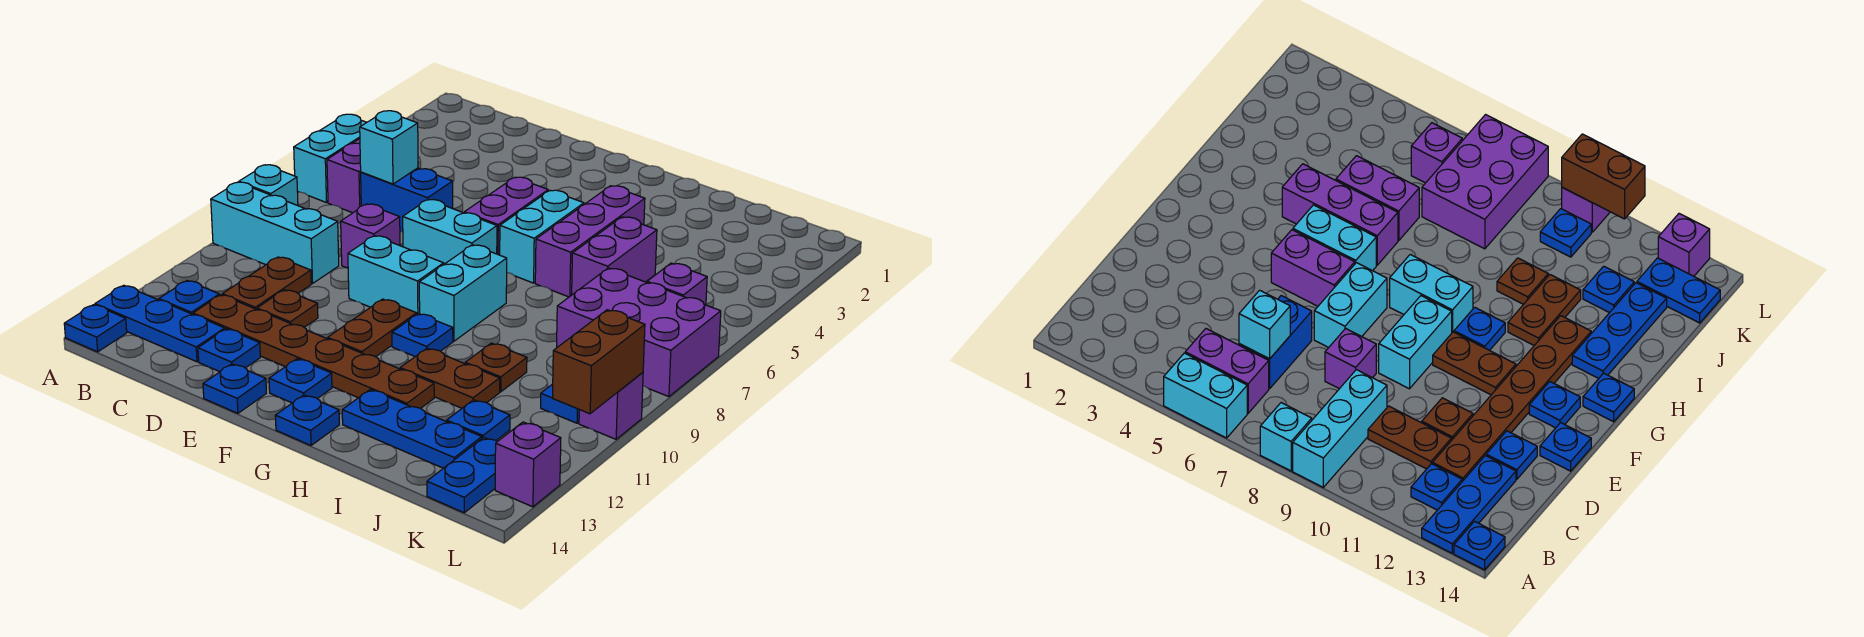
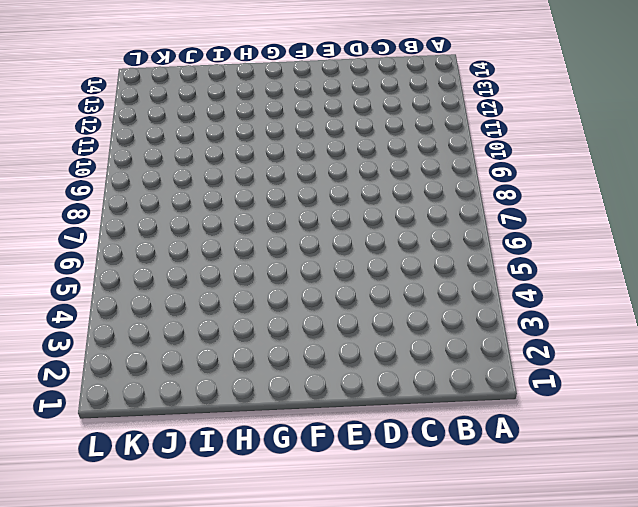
none -> cyan brick A5:A6 level 1
none -> cyan brick A8 level 1
none -> cyan brick A9:C9 level 1
none -> blue plate A13:C13 level 1

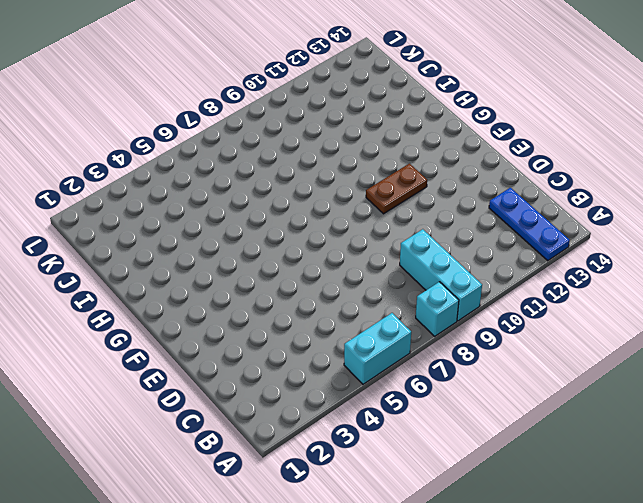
none -> blue plate A14 level 1
none -> purple brick B5:B6 level 1
none -> blue plate B12 level 1
none -> blue brick C6:D6 level 1

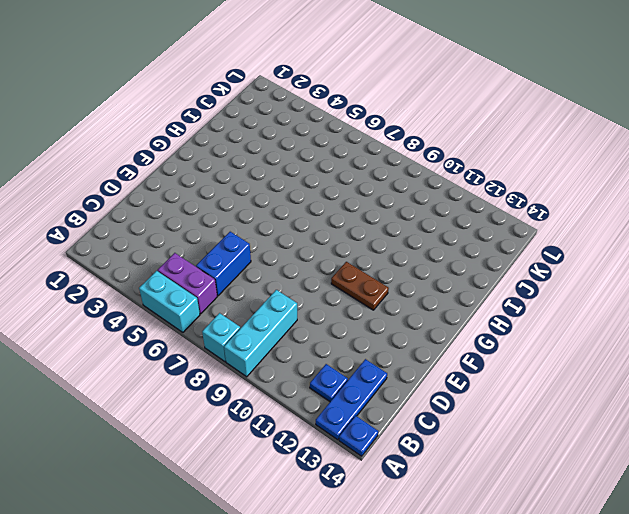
none -> brown plate C10:C11 level 1
none -> brown plate C12:H12 level 1
none -> purple brick D8 level 1
none -> brown plate D11 level 1

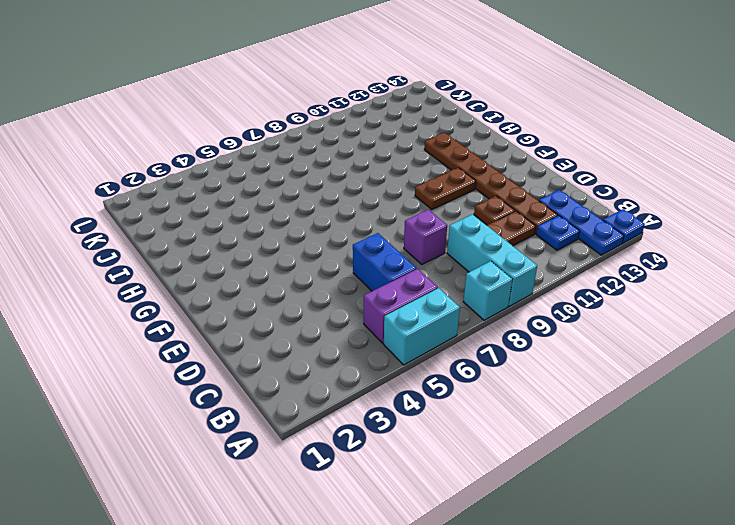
none -> blue plate D13 level 1
none -> cyan brick E7:F7 level 1
none -> cyan brick E9:F9 level 1
none -> blue plate E14 level 1

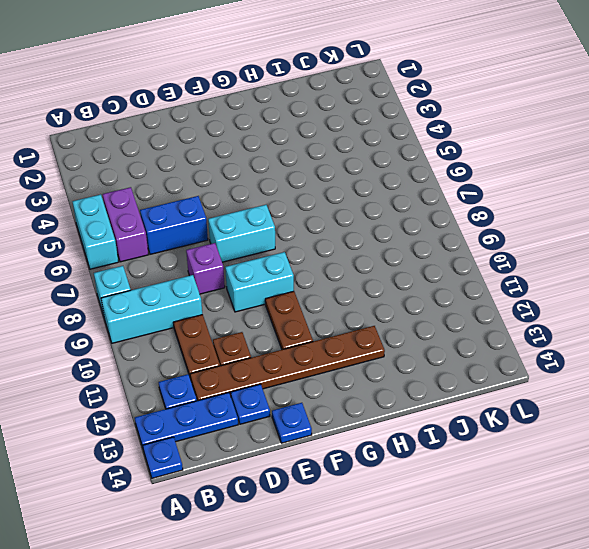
none -> purple brick F5:F6 level 1
none -> blue plate F13 level 1
none -> cyan brick G5:G6 level 1
none -> cyan brick G8:G9 level 1

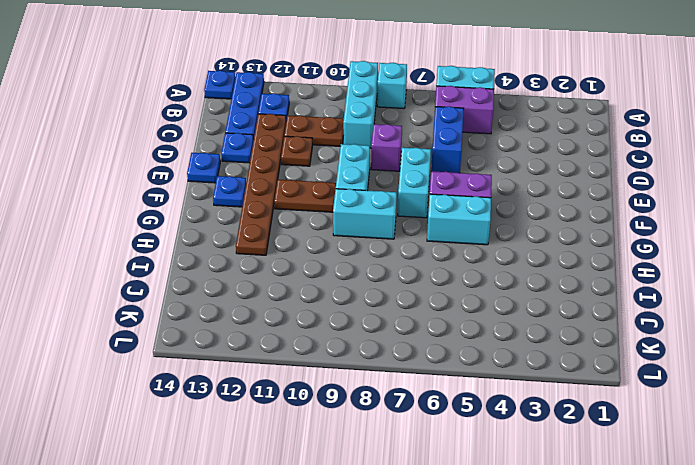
none -> blue plate G10 level 1
none -> blue plate G14 level 1
none -> purple brick H4:H6 level 1
none -> brown plate H11:I11 level 1

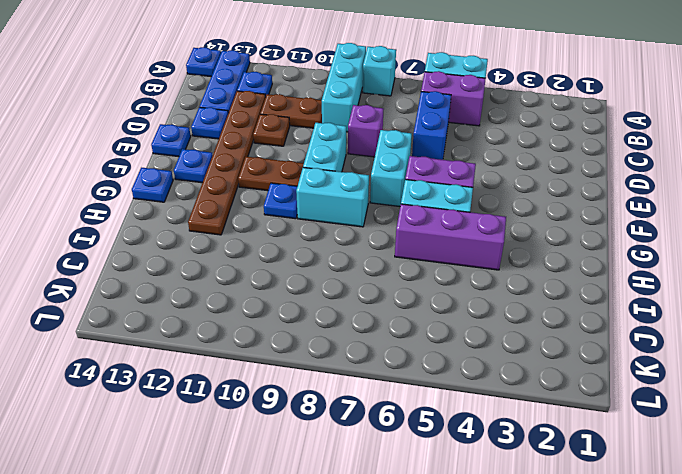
none -> brown plate H11:I11 level 1
none -> blue plate H13:J13 level 1
none -> purple brick I5:I6 level 1
none -> brown plate I10 level 1

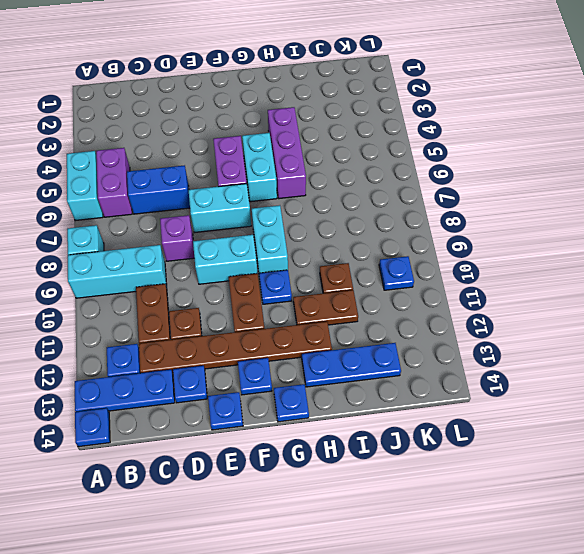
none -> purple brick I5:I6 level 1
none -> purple brick J7:L8 level 1
none -> blue plate J12 level 1
none -> purple brick K6 level 1

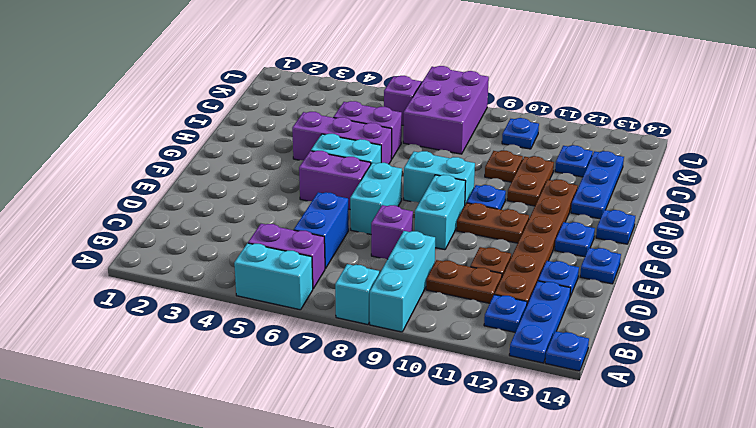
none -> blue plate K13:K14 level 1
none -> purple brick L10 level 1
none -> purple brick L13 level 1
none -> cyan brick C6 level 2

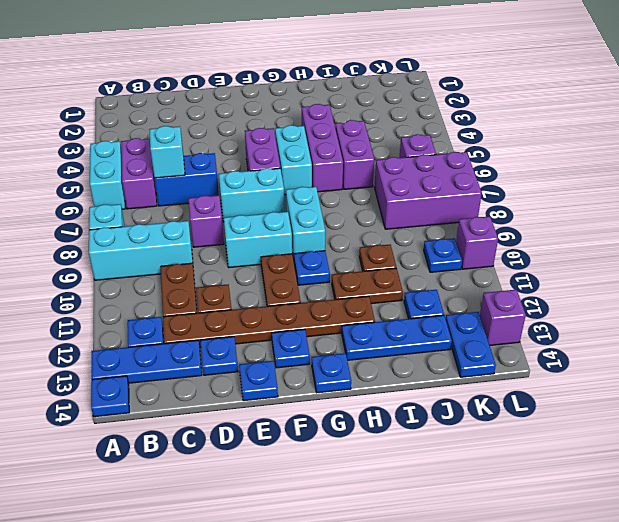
none -> brown brick L10:L11 level 2

